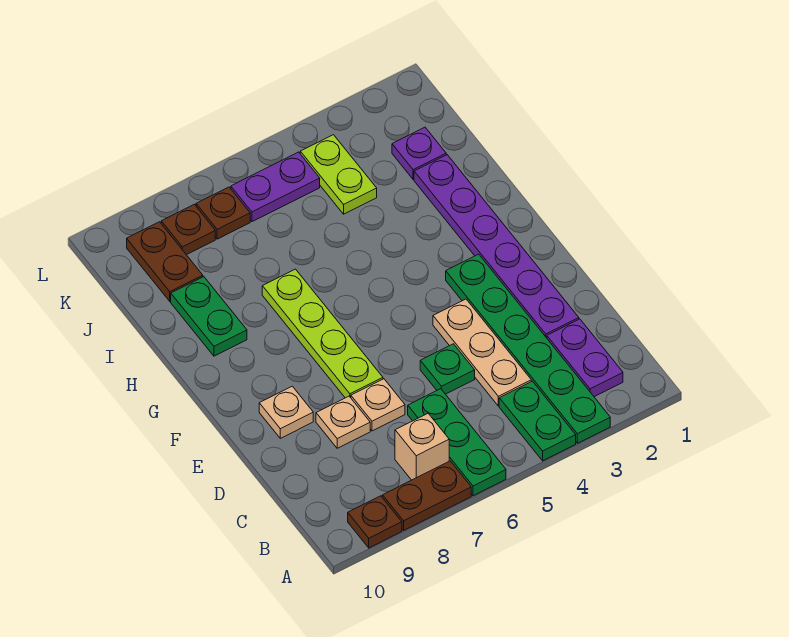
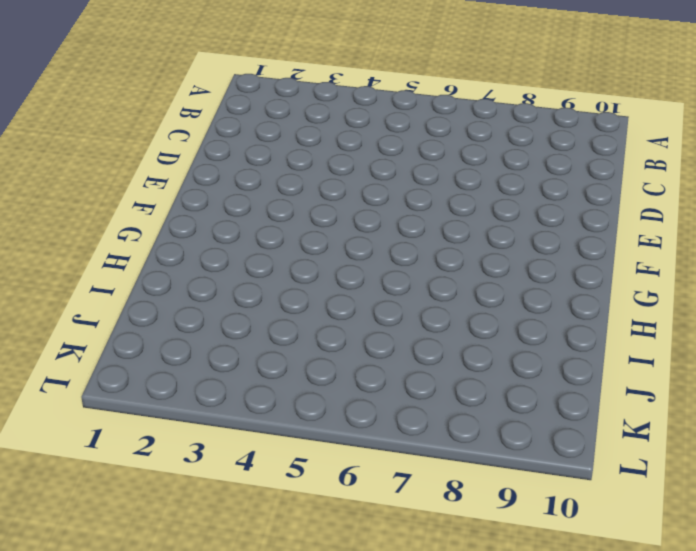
none -> green plate A3:F3 level 1
none -> green plate A4:B4 level 1
none -> green plate A6:C6 level 1

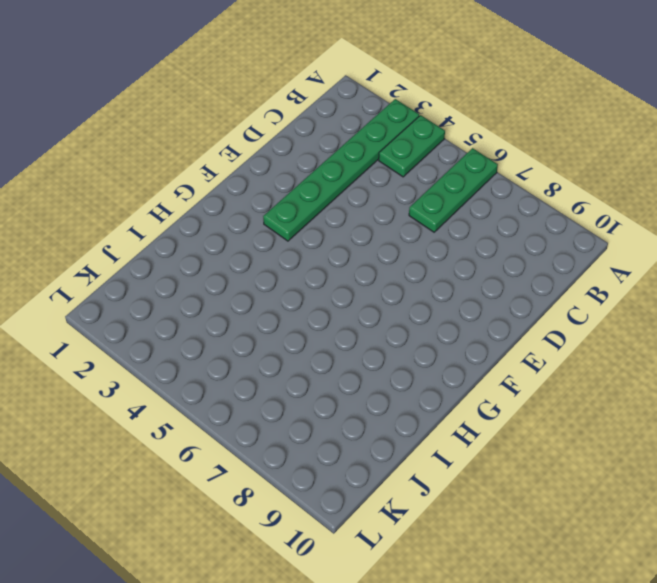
none -> brown plate A7:A8 level 1
none -> brown plate A9 level 1
none -> purple plate B2:C2 level 1

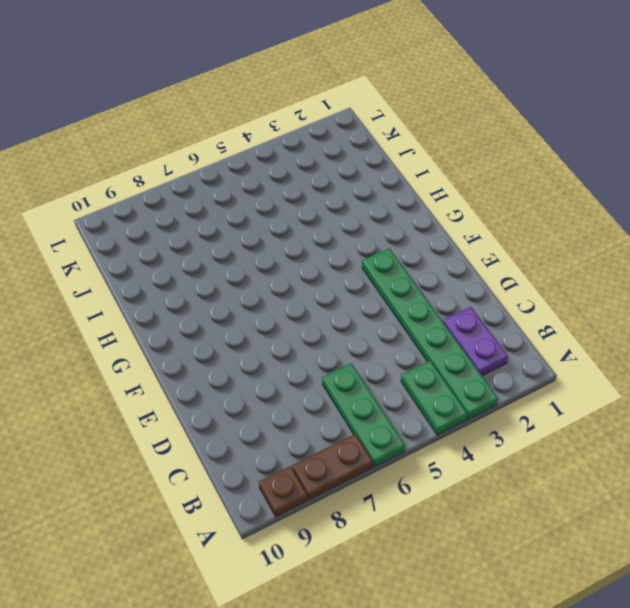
none -> tan brick B7 level 1
none -> tan plate C4:E4 level 1
none -> purple plate D2:I2 level 1

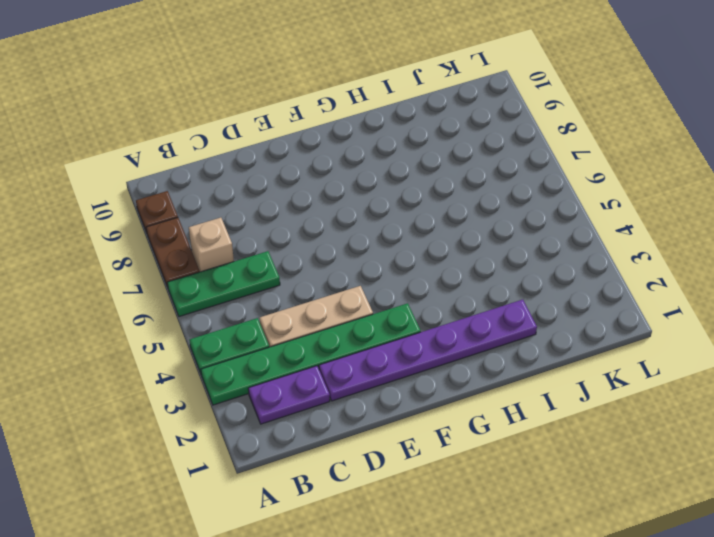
none -> green plate D5 level 1
none -> tan plate D7 level 1
none -> tan plate D8 level 1

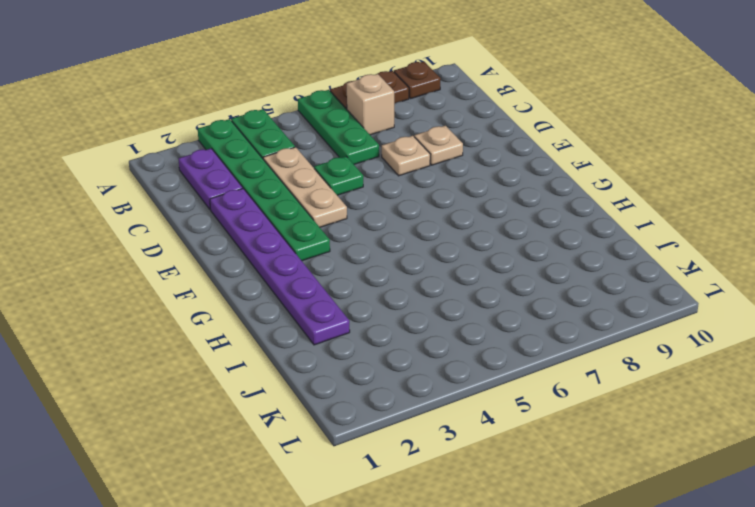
none -> lime plate E7:H7 level 1
none -> tan plate E9 level 1
none -> green plate H9:I9 level 1

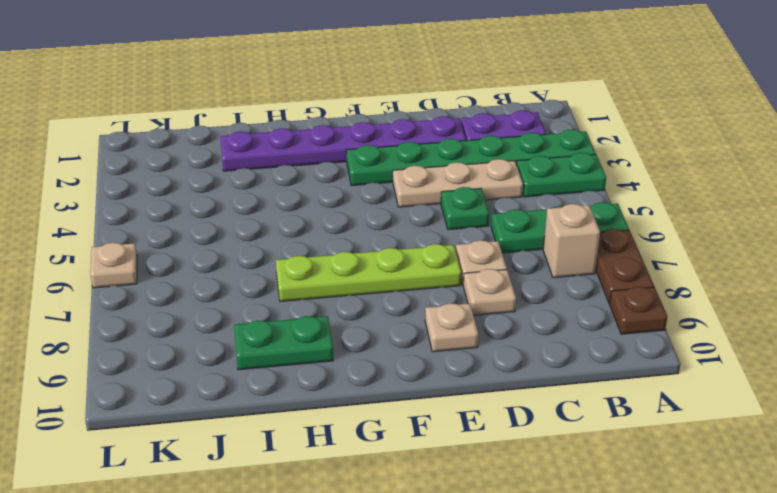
tan plate L6 level 1 -> none
none -> purple plate J2 level 1
none -> lime plate J4:K4 level 1
none -> brown plate J9:K9 level 1

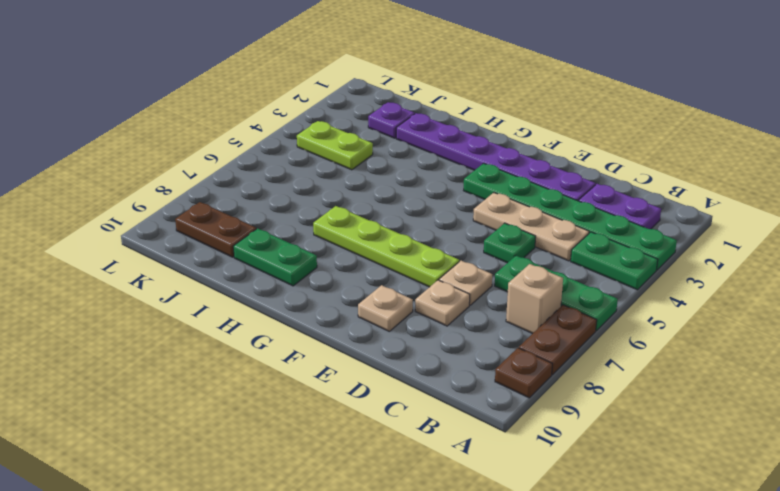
none -> purple plate K5:K6 level 1
none -> brown plate K7 level 1
none -> brown plate K8 level 1

